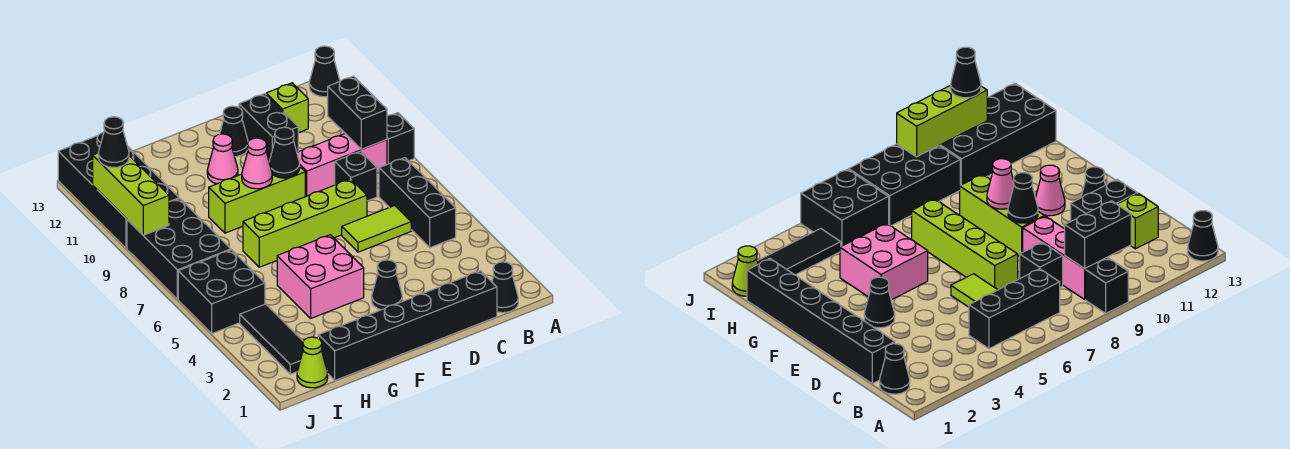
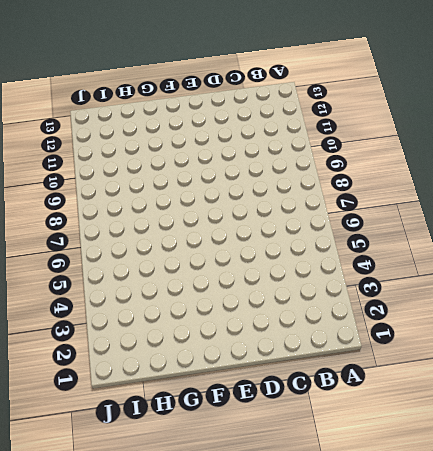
none -> black brick A9 level 1
none -> black cone A13 level 1
none -> black cone B1 level 1

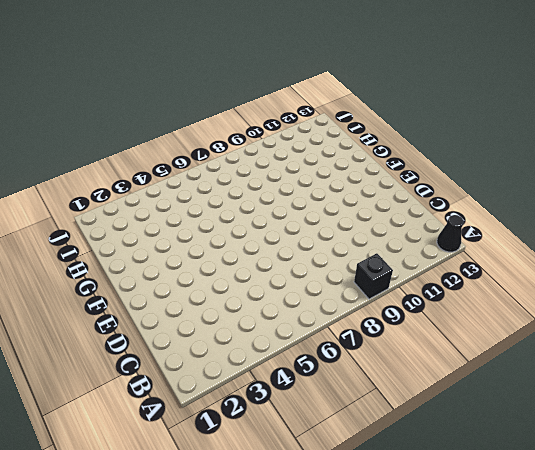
none -> black cone B1 level 1
none -> black brick B5:B7 level 1
none -> pink brick B9:D9 level 1

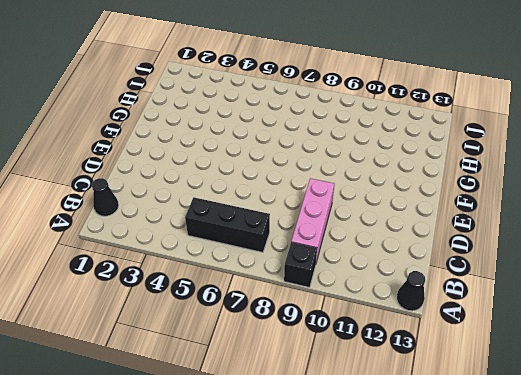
none -> black brick C1:H1 level 1
none -> lime tile C6:D6 level 1
none -> black brick C8 level 1

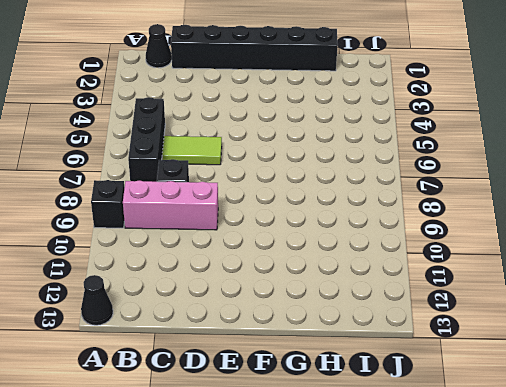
none -> lime brick C12 level 1
none -> lime brick D7:G7 level 1
none -> black brick D11:D12 level 1

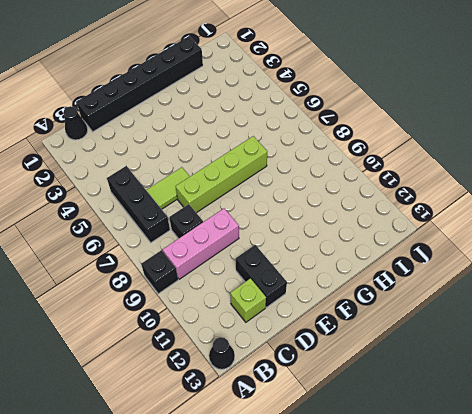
none -> black cone E3 level 1
none -> lime brick E9:G9 level 1
none -> black cone E12 level 1

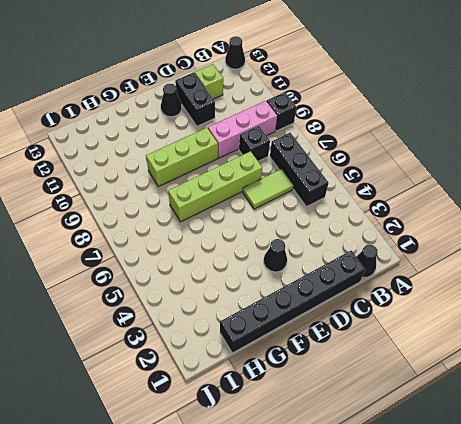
none -> pink brick F4:G5 level 1
none -> pink cone F11 level 1
none -> lime cone I1 level 1

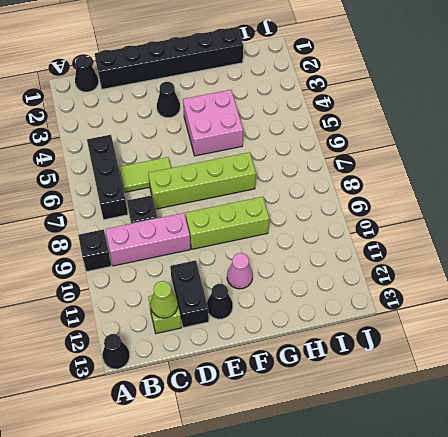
lime cone C12 level 2 -> lime cone I1 level 1
none -> black tile I2:I4 level 1
none -> black brick I5:J6 level 1
none -> black brick I7:J9 level 1

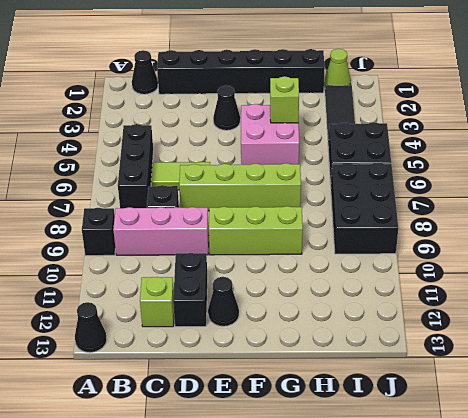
lime brick G4 level 2 -> none
none -> pink cone F11 level 1
none -> black brick I10:J13 level 1
none -> black brick B9:B10 level 2

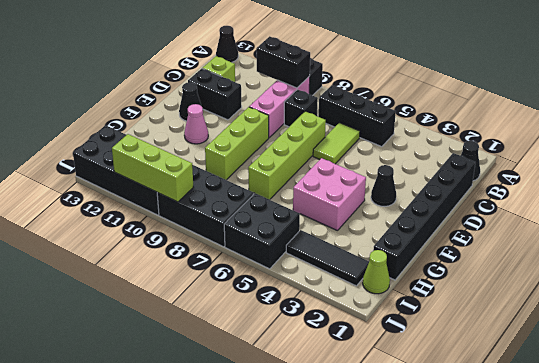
none -> black cone E9 level 2
none -> pink cone F9 level 2
none -> black cone J11 level 3

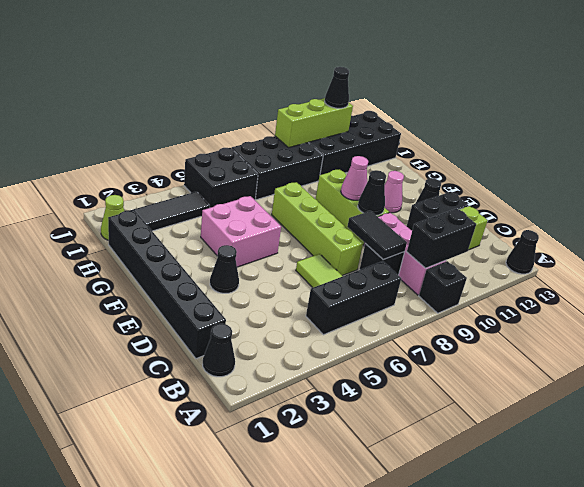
black tile C8:D8 level 2 -> none

